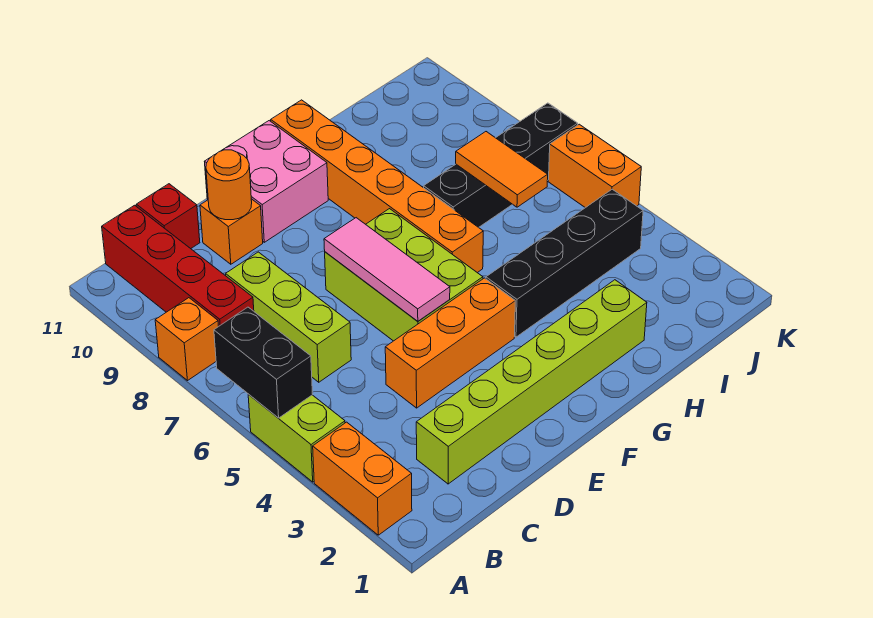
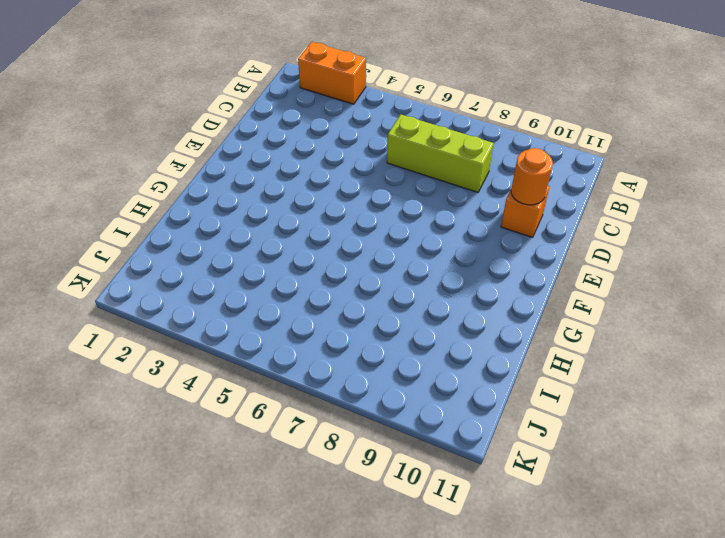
none -> lime brick A4:A5 level 1
none -> orange brick A8 level 1
none -> red brick B8:B11 level 1

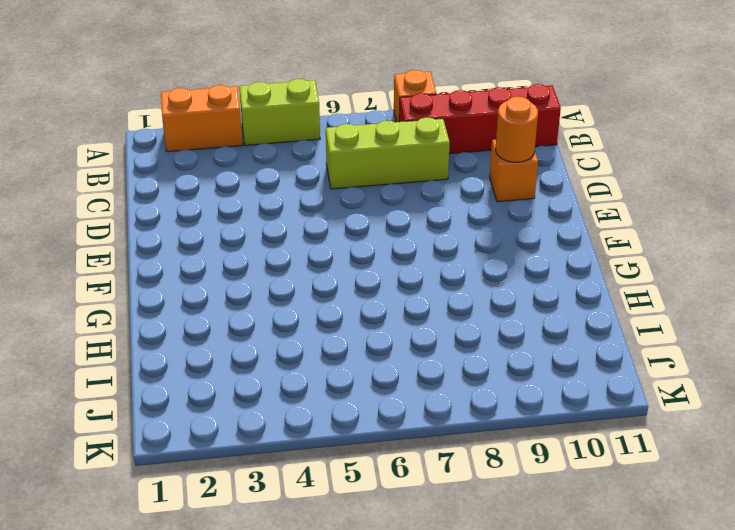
none -> lime brick C2:H2 level 1
none -> red brick C11 level 1
none -> orange brick D4:F4 level 1

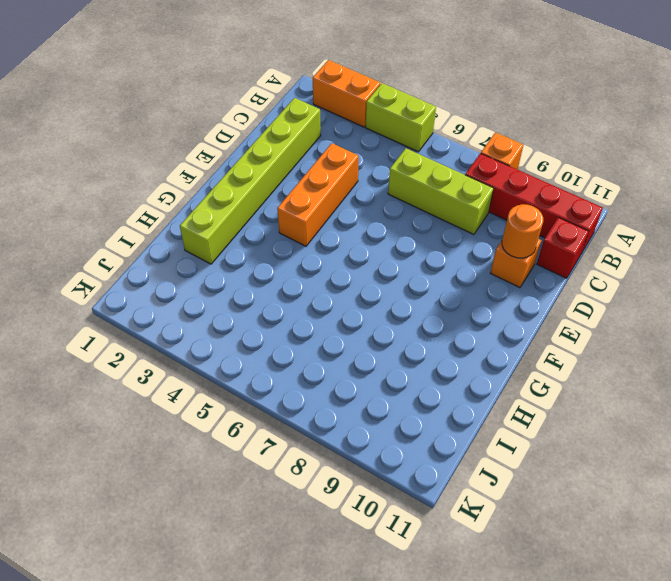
none -> lime brick E5:F7 level 1
none -> pink brick E10:F11 level 1
none -> black brick G4:J4 level 1

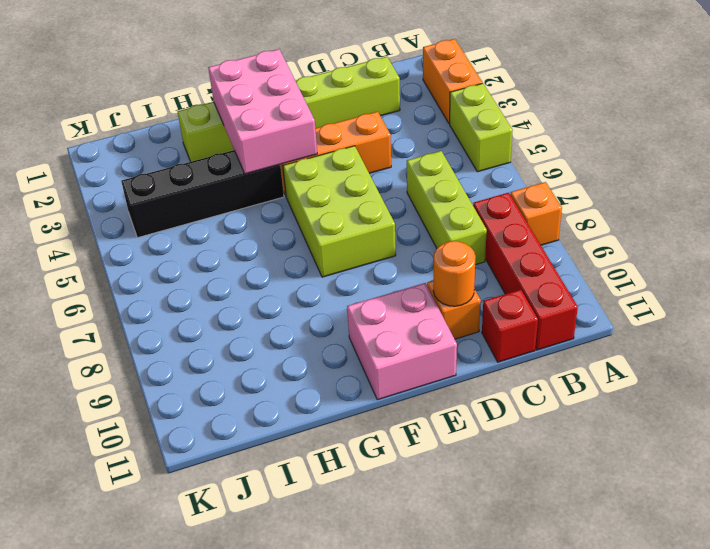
pink brick F2:G4 level 2 -> none
none -> orange brick G6:G11 level 1
none -> black brick H7:K7 level 1
none -> orange brick K5:K6 level 1

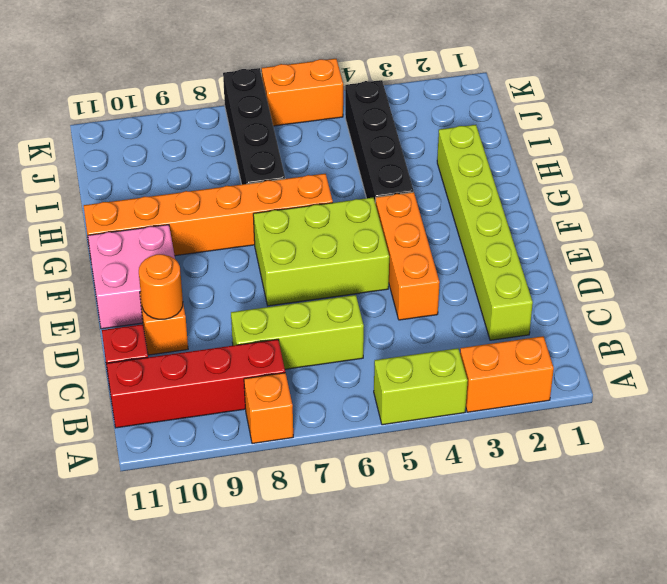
none -> black brick A5:A6 level 2
none -> pink tile E5:E7 level 2
none -> orange tile I6:I7 level 2

